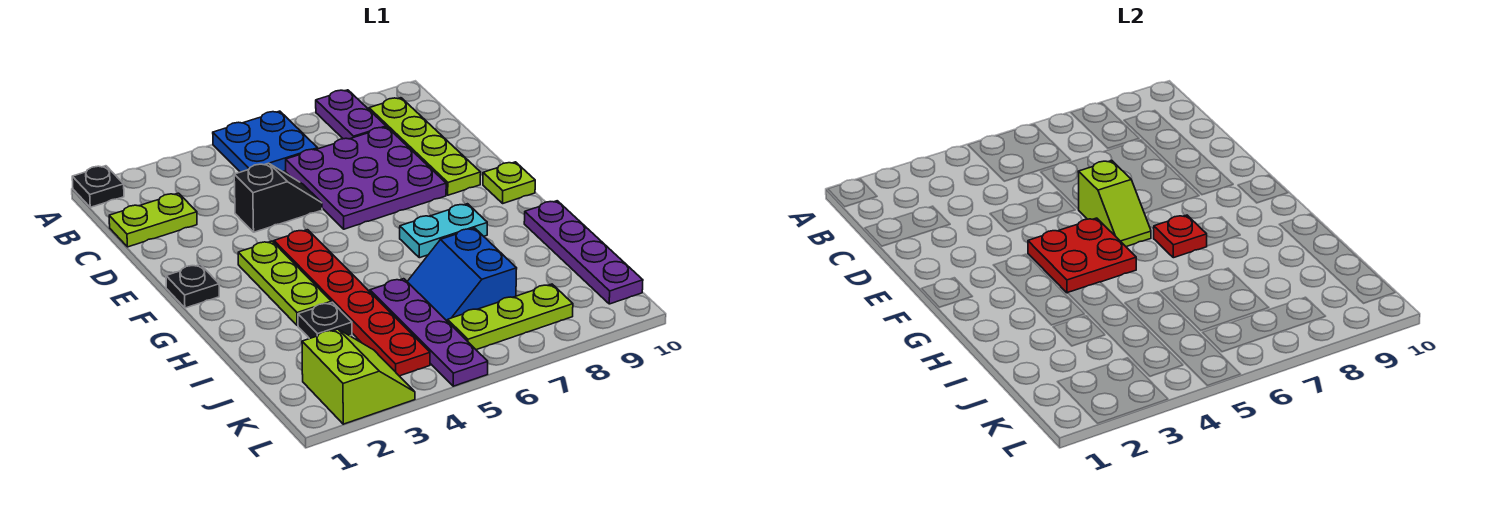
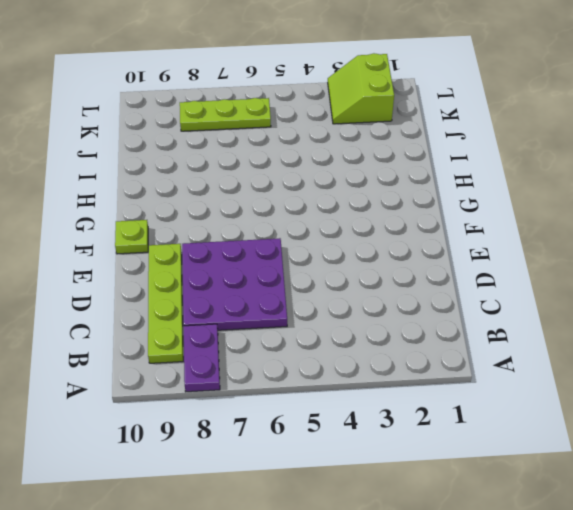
none -> black plate A1 level 1
none -> blue plate A5:B6 level 1
none -> lime plate C1:C2 level 1

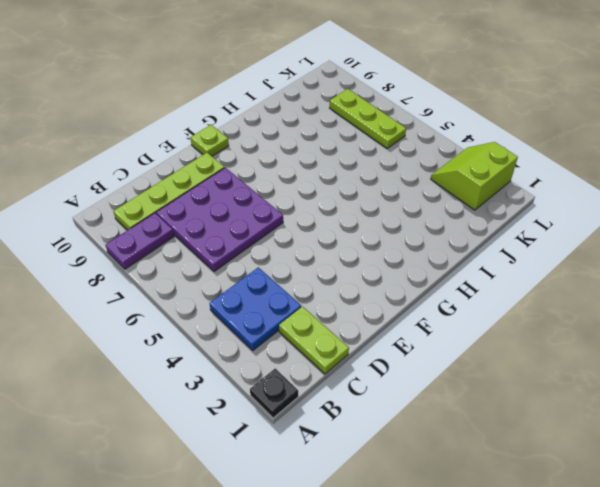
blue plate B3:C4 level 1 -> blue plate A5:B6 level 1
none -> black slope D4:D5 level 1 top 4
none -> black plate F1 level 1
none -> lime plate F3:H3 level 1

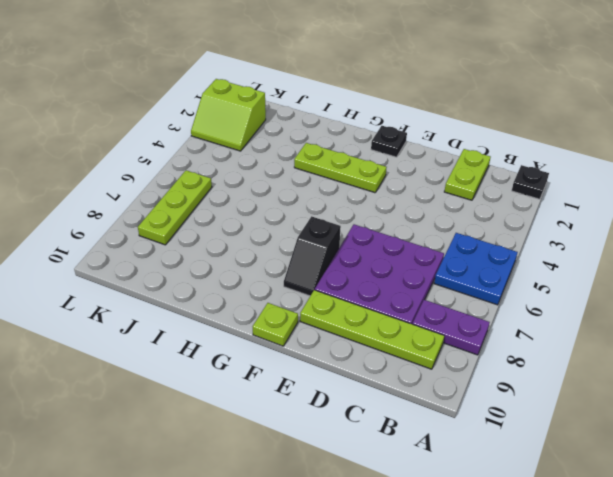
black slope F7:F8 level 1 top 7 -> black slope D4:D5 level 1 top 4
none -> red plate F4:K4 level 1
none -> cyan plate G7:G8 level 1
none -> purple plate H10:K10 level 1

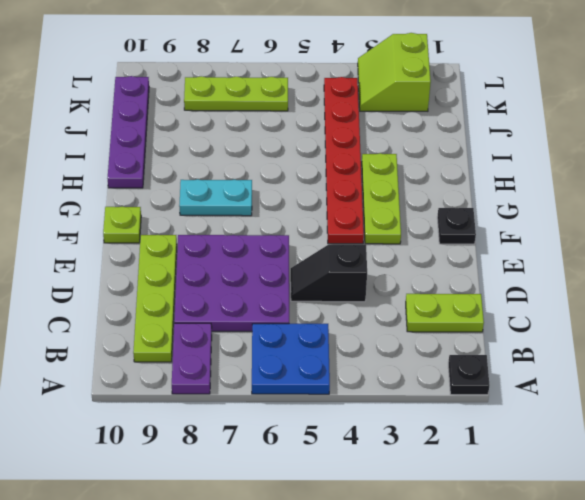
none -> black plate I3 level 1
none -> purple plate I5:L5 level 1
none -> blue slope I6:J7 level 1 top 7

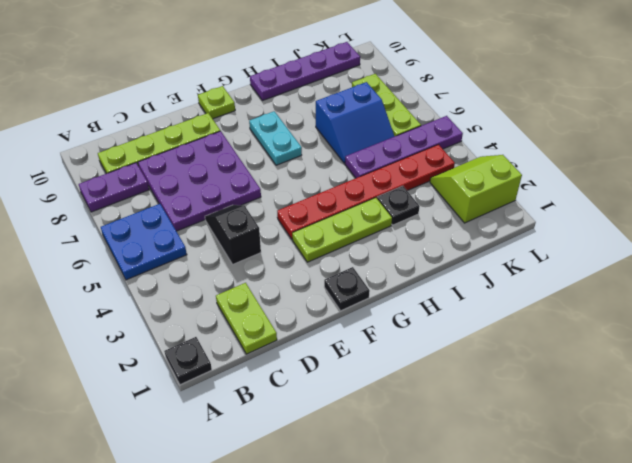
none -> lime slope E6:F6 level 2 top E
none -> red plate F4:G5 level 2
none -> red plate G7 level 2

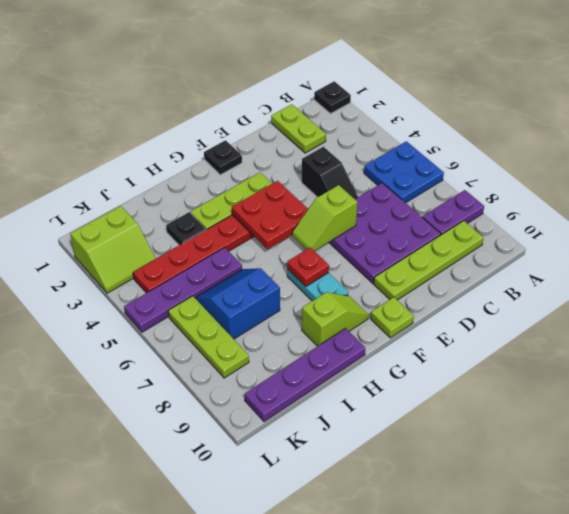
lime slope G9:H9 level 1 top H -> none

